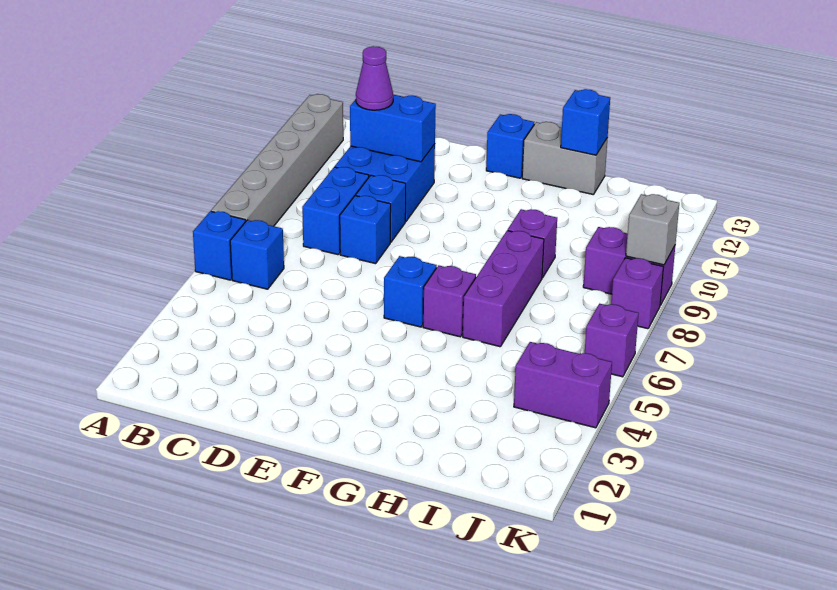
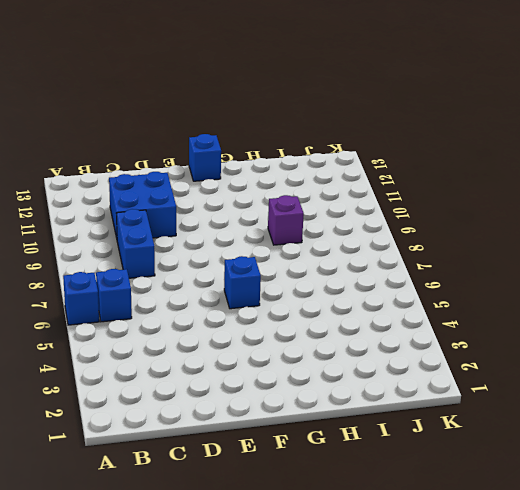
none -> grey brick A7:A12 level 1
none -> blue brick D8 level 1
none -> blue brick D9 level 1

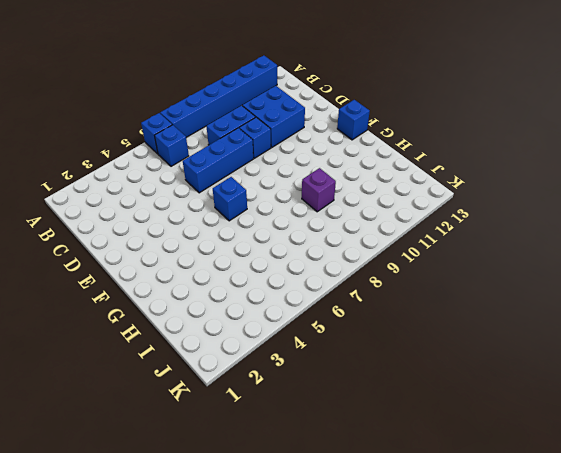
blue brick A7:A12 level 1 -> grey brick A7:A12 level 1
blue brick D6:D8 level 1 -> blue brick D8 level 1
none -> purple brick G6 level 1
none -> grey brick G13:H13 level 1
none -> purple brick H6:H8 level 1

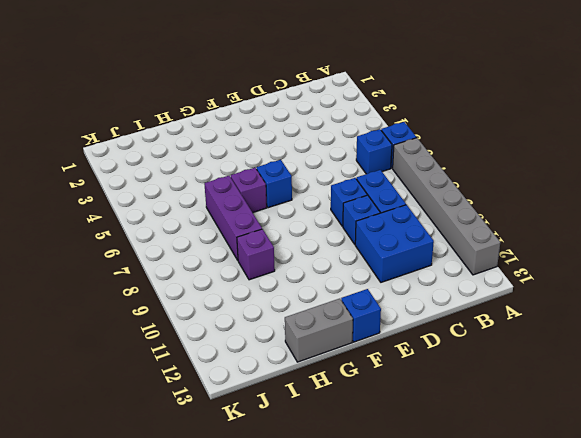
none -> purple brick J4:K4 level 1
none -> purple brick J9:K9 level 1
none -> purple brick K6 level 1

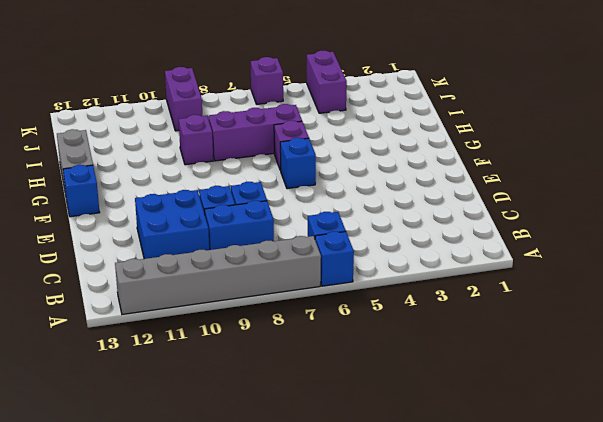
none -> purple brick K8 level 1
none -> blue brick C11:D11 level 2
none -> blue brick H13 level 2

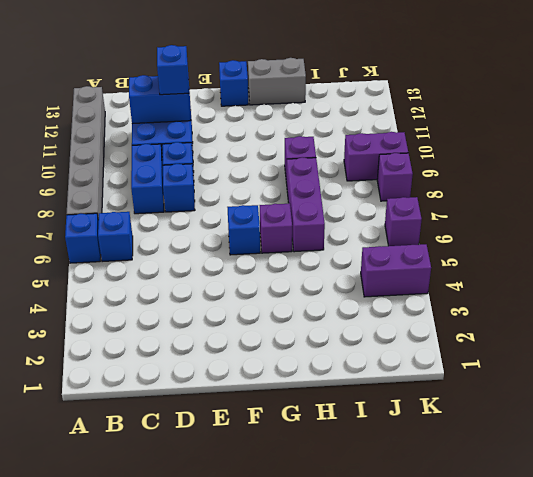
blue brick D11 level 3 -> blue brick H13 level 2
none -> grey brick K9 level 2
none -> purple cone C11 level 3

